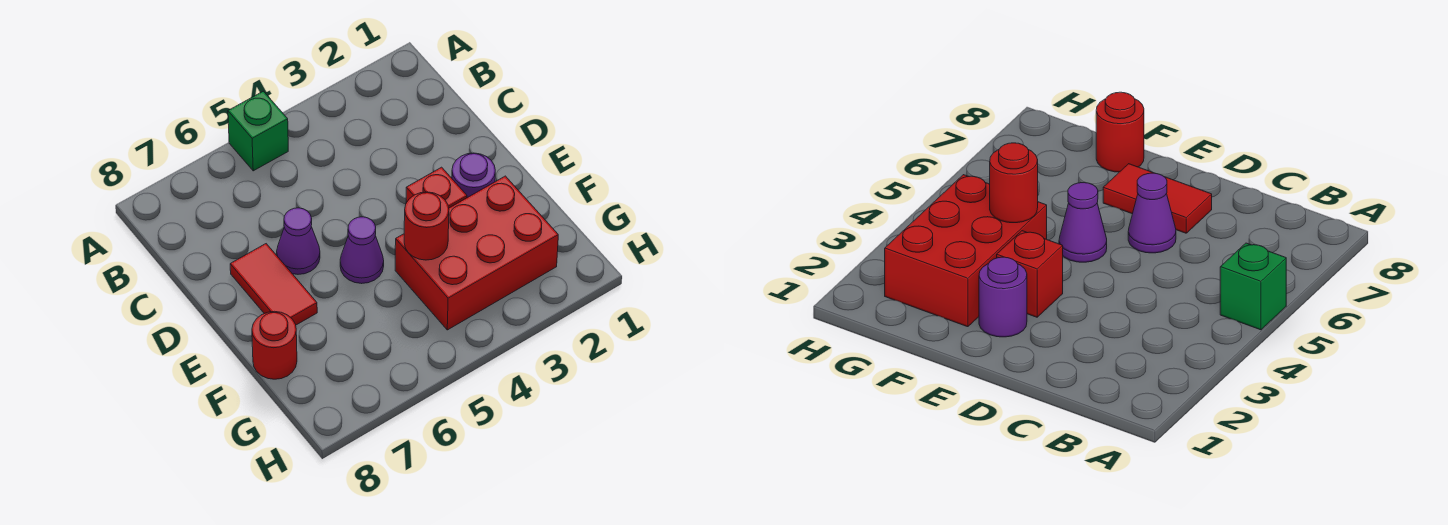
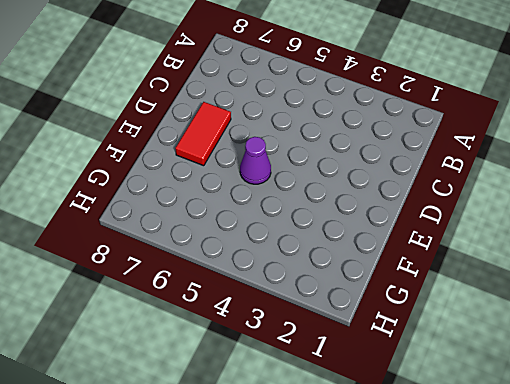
none -> green brick A5 level 1
none -> purple cone D6 level 1

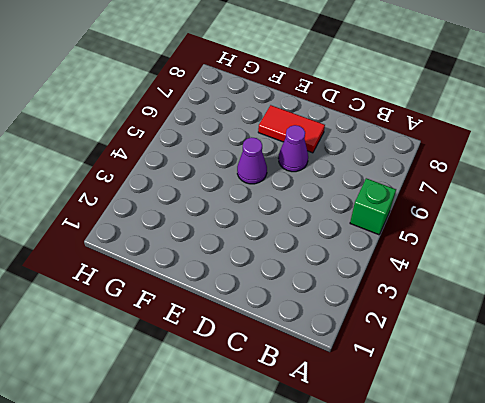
none -> purple round brick E2 level 1
none -> red brick E3 level 1

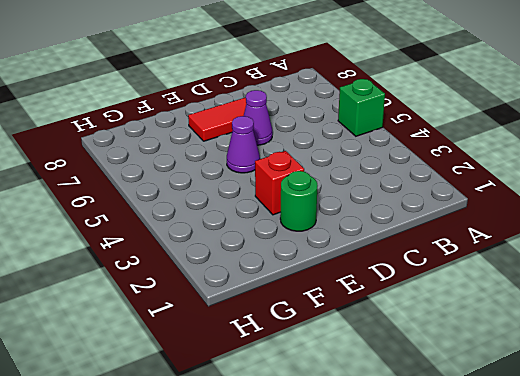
green round brick E2 level 1 -> purple round brick E2 level 1
none -> red brick F2:G4 level 1
none -> red round brick F8 level 1

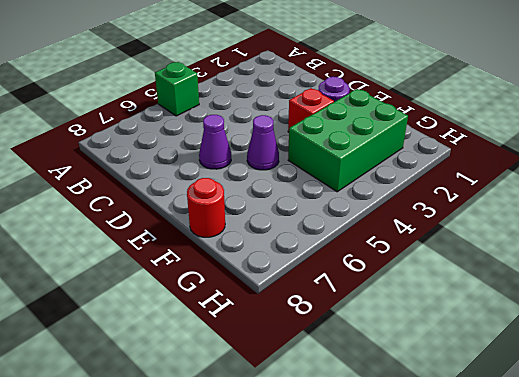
green brick F2:G4 level 1 -> red brick F2:G4 level 1
none -> red tile D7:E7 level 1
none -> red round brick F4 level 2

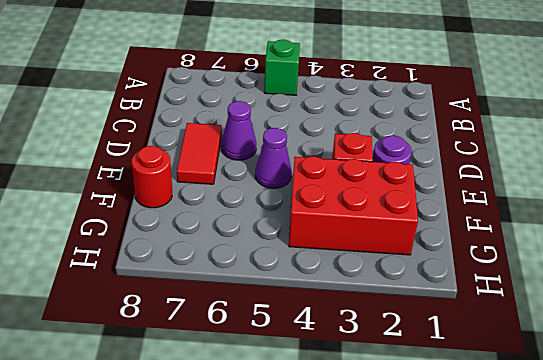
none -> red round brick F4 level 2

